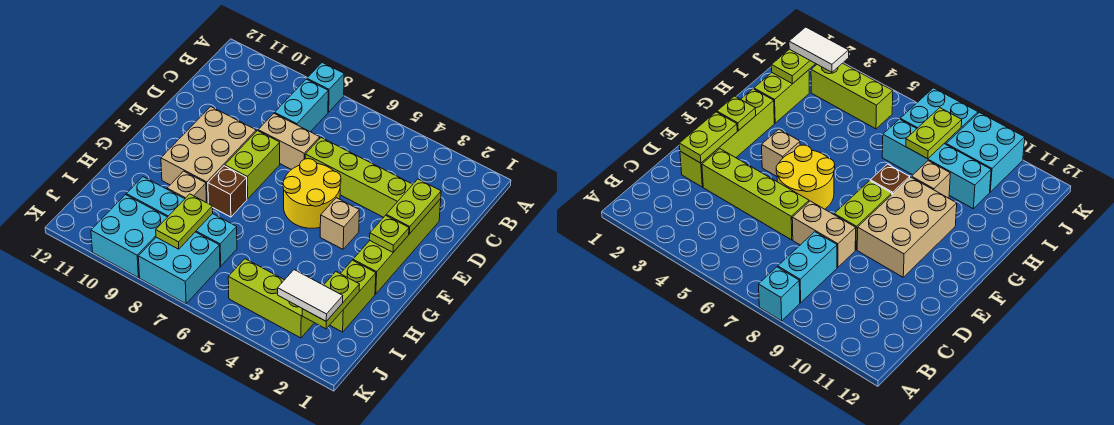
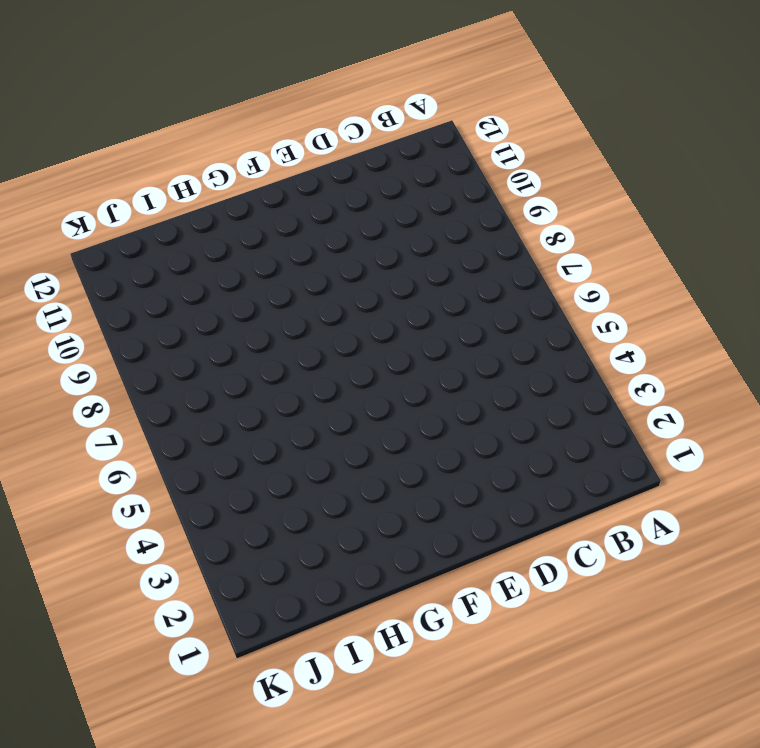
none -> cyan brick A8 level 1
none -> cyan brick B8:C8 level 1
none -> lime brick D2:G2 level 1

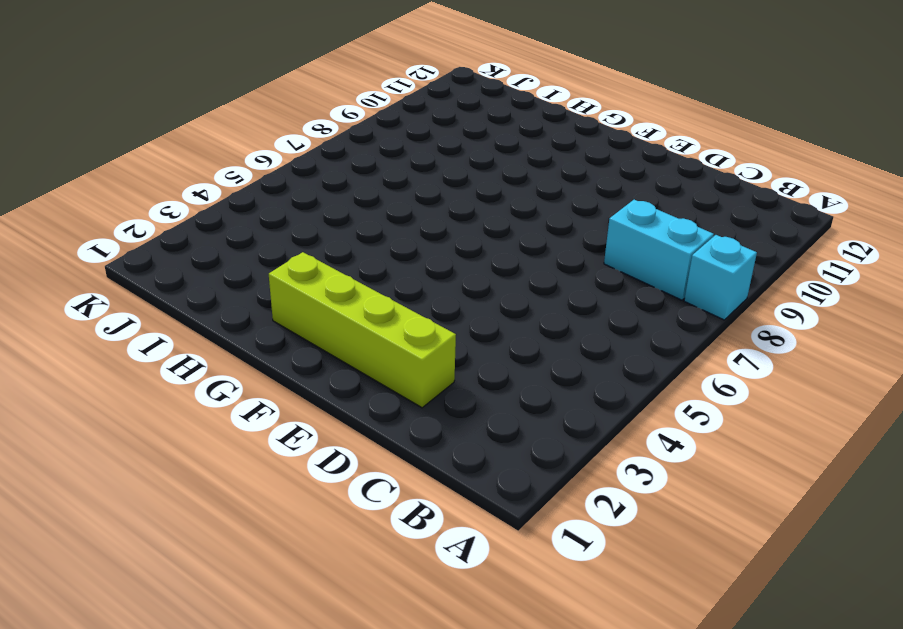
none -> lime brick D3:D6 level 1
none -> tan brick D7:D8 level 1
none -> yellow round brick E5:F6 level 1

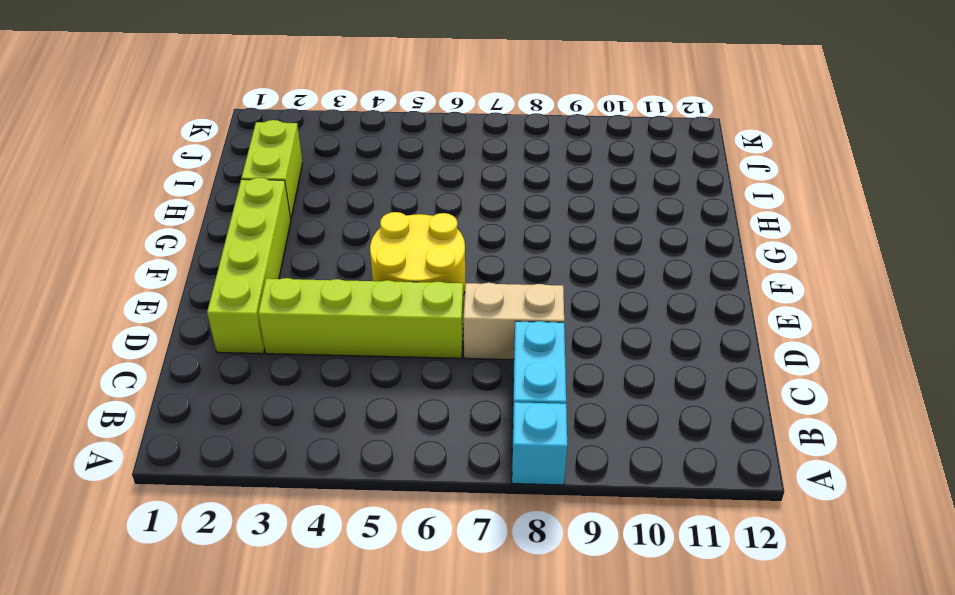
none -> lime brick E8:F8 level 1
none -> tan brick E9:G10 level 1
none -> tan brick F4 level 1

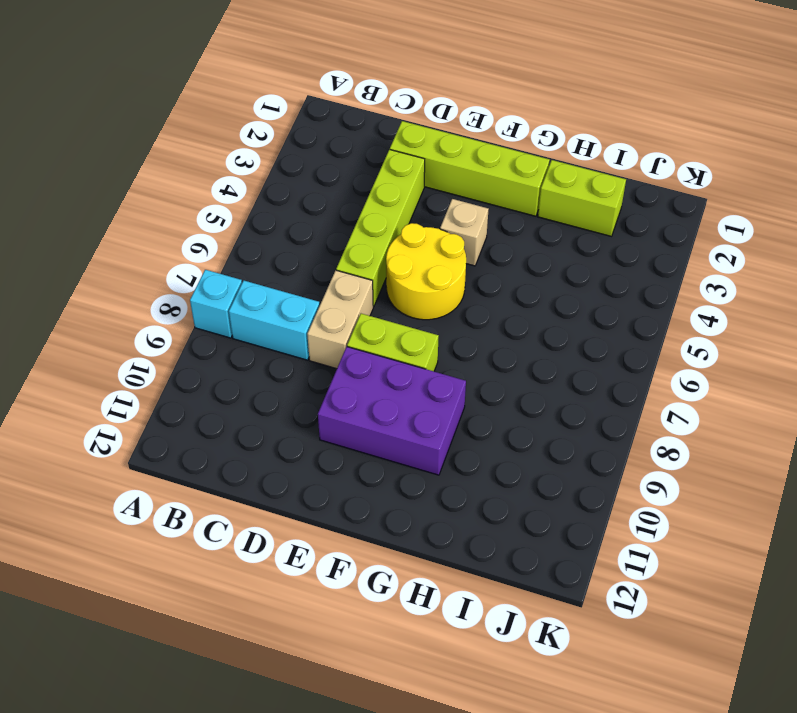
purple brick E9:G10 level 1 -> tan brick E9:G10 level 1
none -> brown brick G8 level 1
none -> tan brick H9 level 1
none -> cyan brick I7:I10 level 1

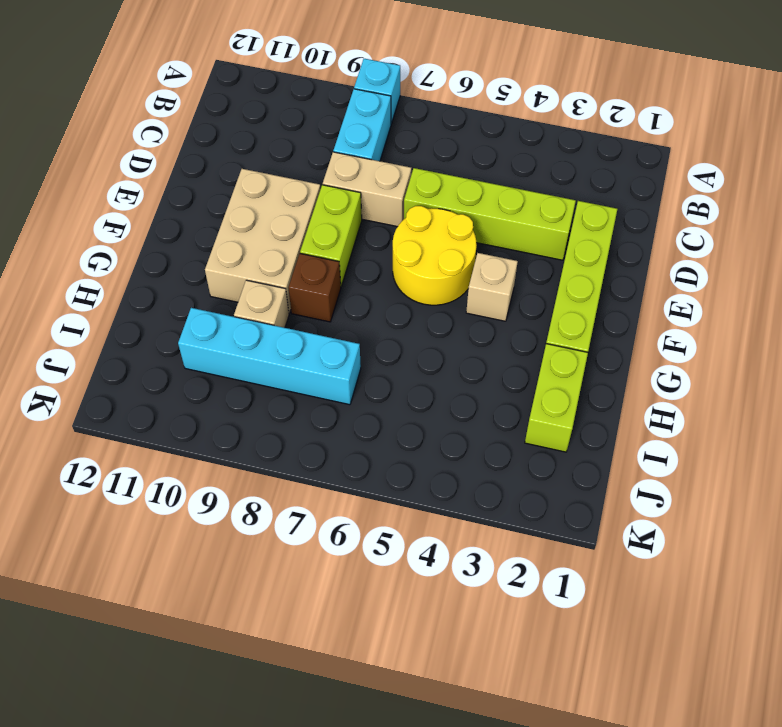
none -> lime brick J3:J5 level 1
none -> cyan brick J7:K8 level 1
none -> cyan brick J9:K10 level 1

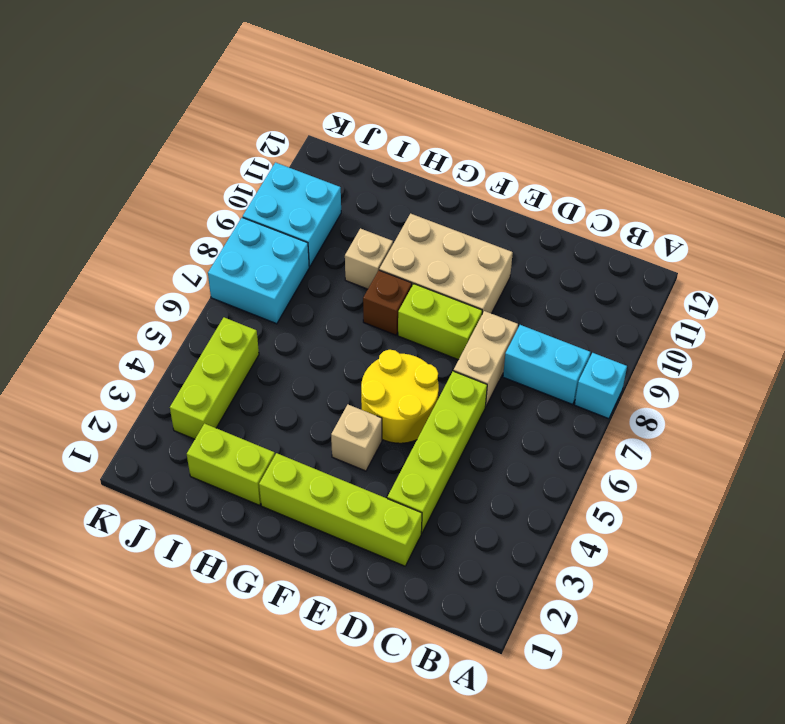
none -> cyan brick I7:I10 level 1
none -> lime plate D2:E2 level 2
none -> lime plate F2 level 2

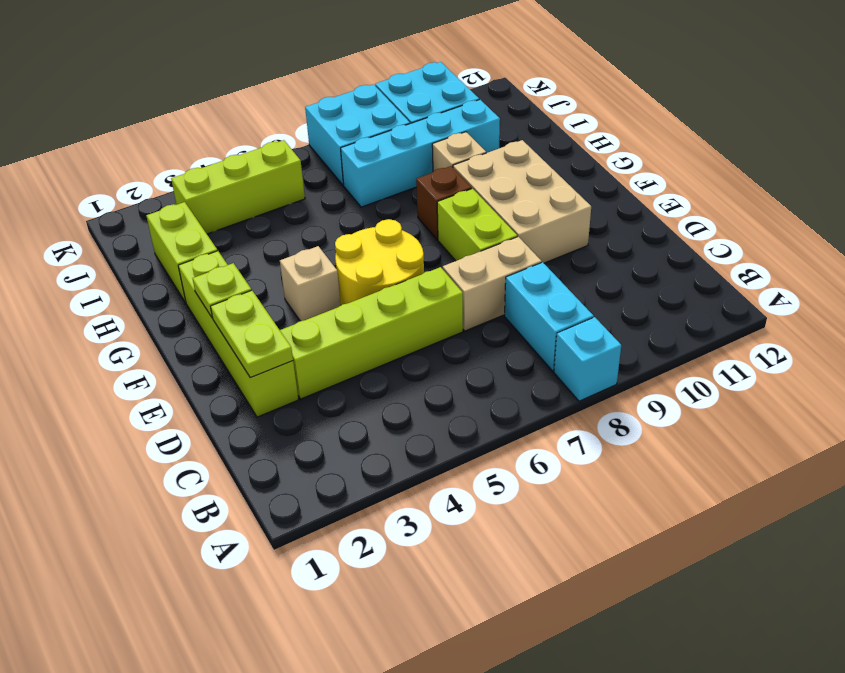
none -> lime plate I2:J2 level 2
none -> lime plate I8:J8 level 2
none -> white tile J2:J3 level 3

